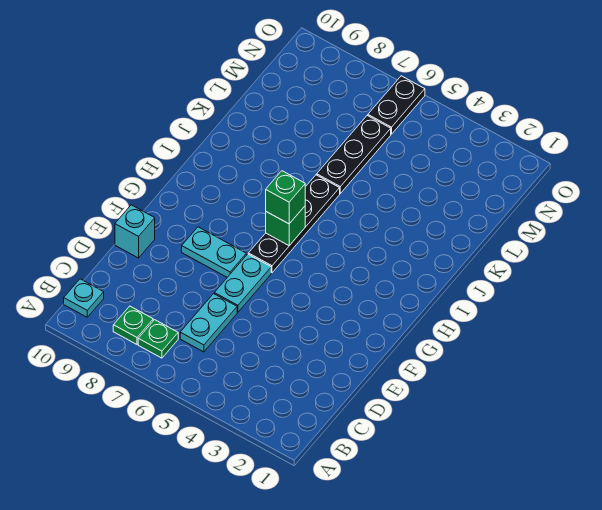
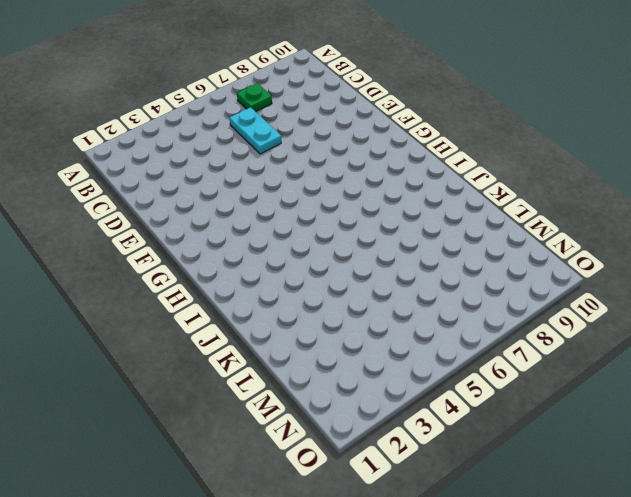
none -> green plate B8 level 1
none -> cyan plate B10 level 1
none -> cyan plate E6:F6 level 1

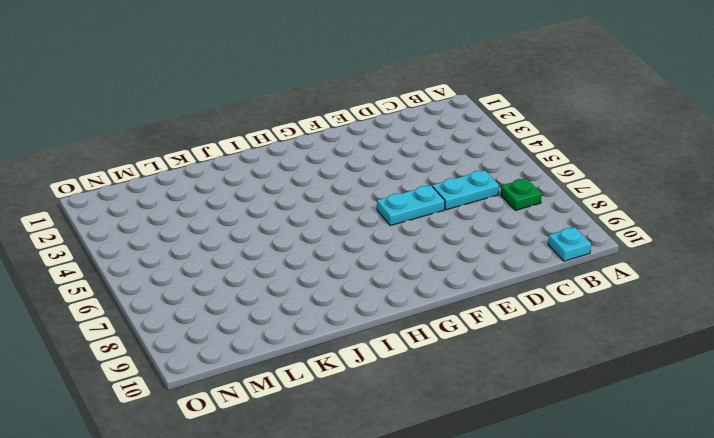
none -> green plate B8 level 1
none -> cyan brick E10 level 1
none -> cyan plate F7:F8 level 1

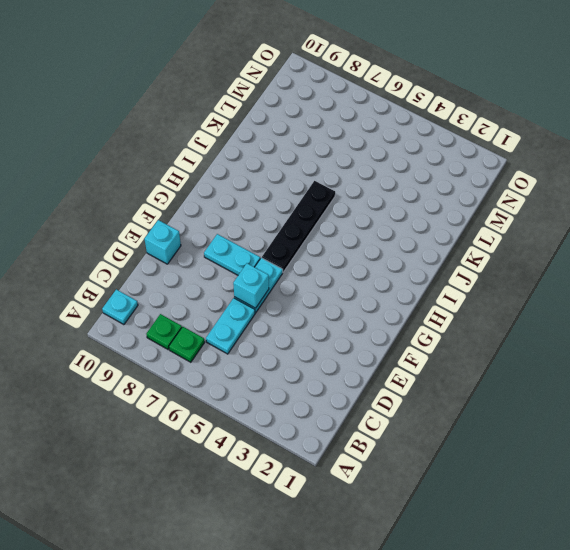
cyan brick E6 level 2 -> none
none -> black plate K6:M6 level 1
none -> black plate N6:O6 level 1
none -> green brick H6 level 2

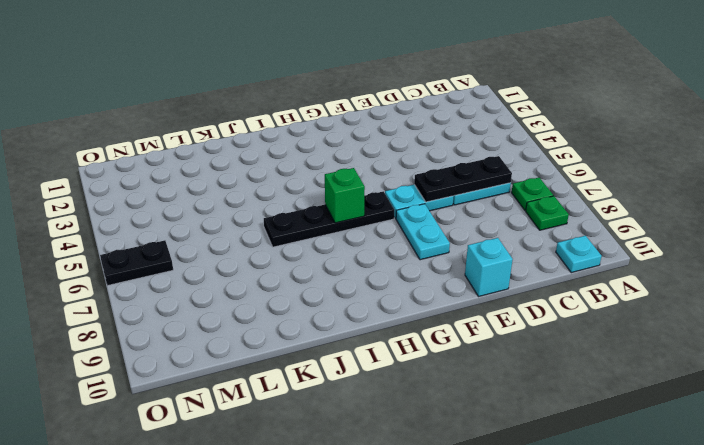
black plate C6:E6 level 2 -> black plate K6:M6 level 1
none -> green brick H6 level 3

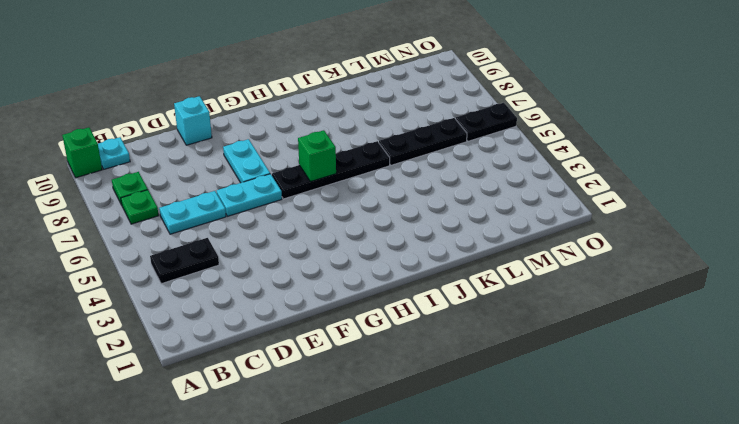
green brick A10 level 1 -> green brick H6 level 3
black plate B4:C4 level 1 -> none

